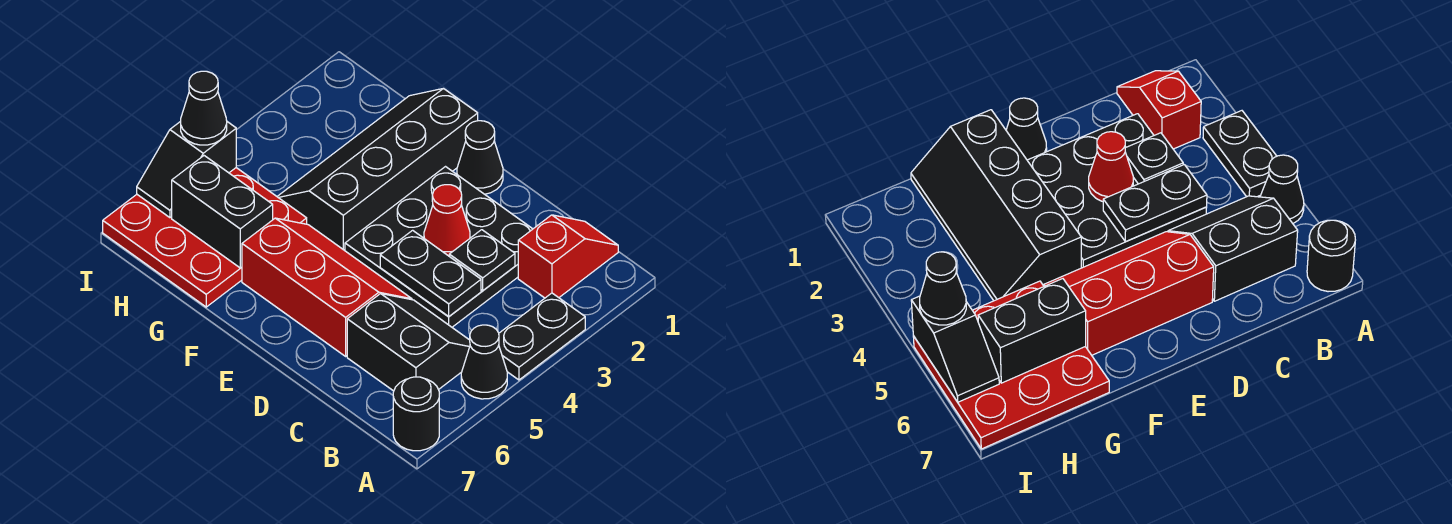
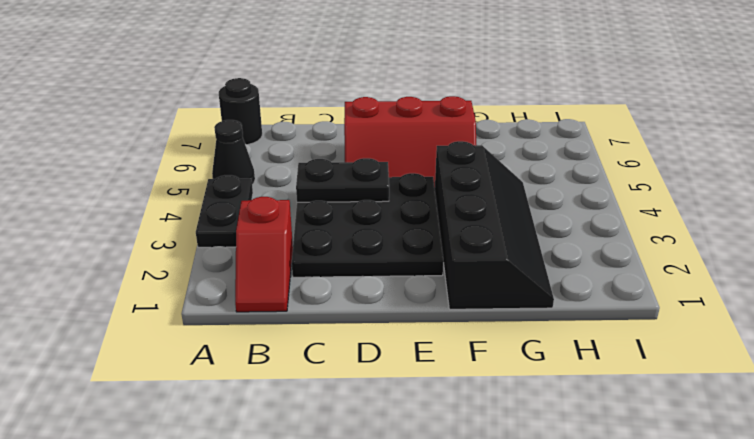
none -> black slope B5:C6 level 1 top 6
none -> black cone E1 level 1
none -> red plate G5:I7 level 1

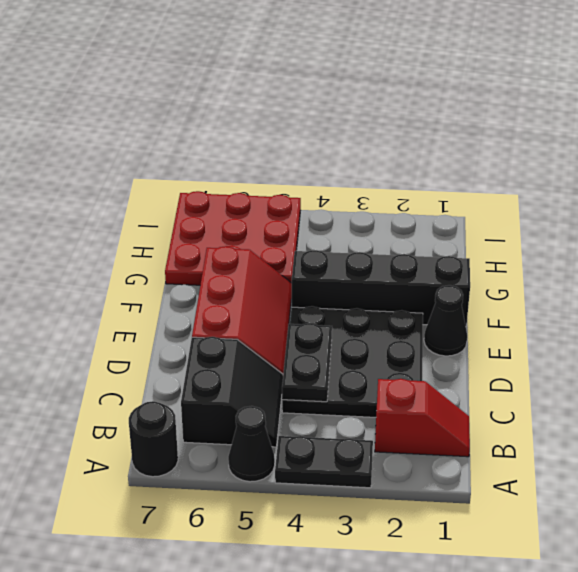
none -> black plate C3 level 2
none -> red cone D3 level 2
none -> black brick G6:H6 level 2

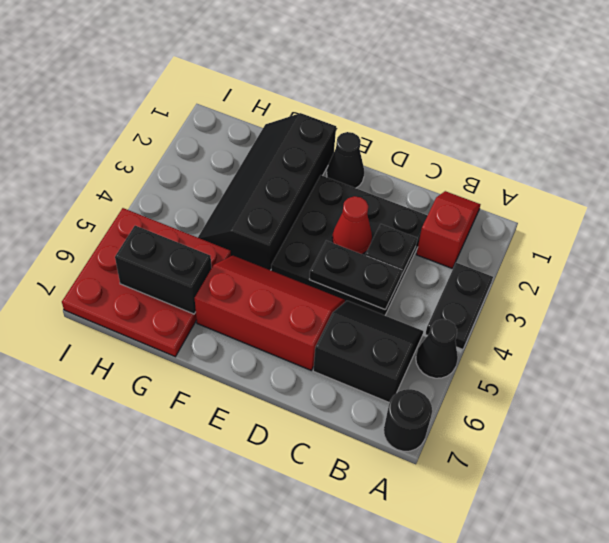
none -> black slope I5:I6 level 2 top 5
none -> black cone I5 level 3

